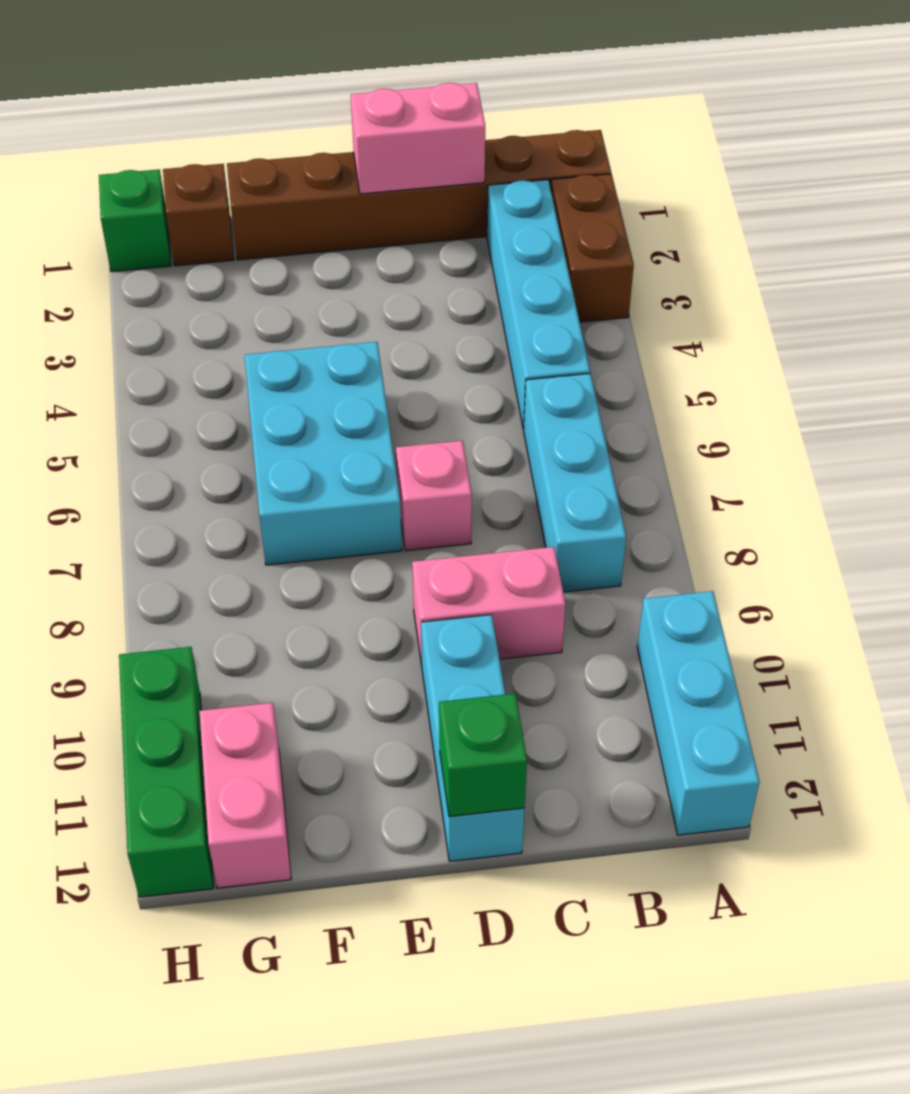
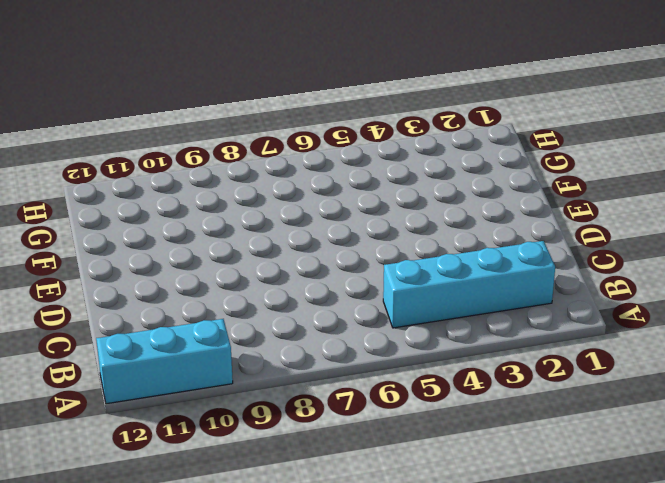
none -> brown brick A1:F1 level 1
none -> brown brick A2:A3 level 1
none -> cyan brick B6:B8 level 1

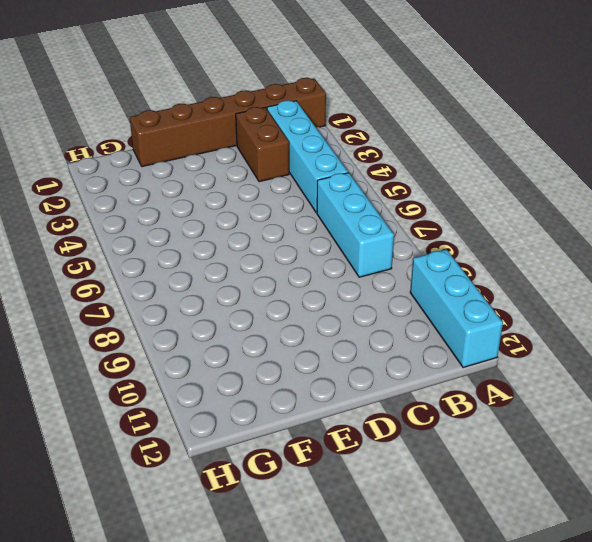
brown brick C2:C3 level 1 -> brown brick A2:A3 level 1
none -> pink brick C9:D9 level 1
none -> pink brick D7 level 1
none -> cyan brick D10:D12 level 1

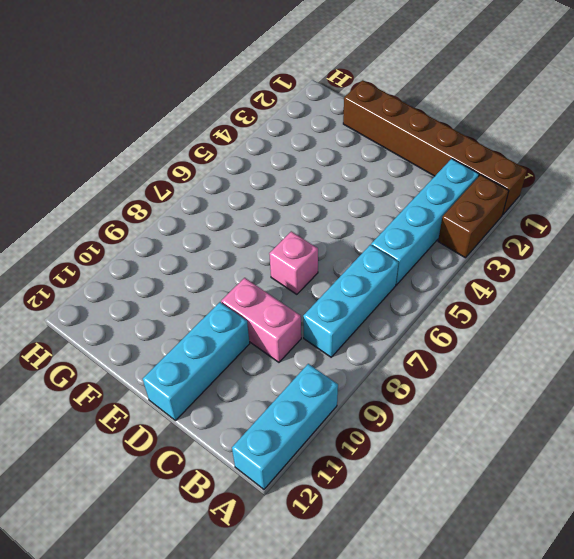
none -> cyan brick E5:F7 level 1
none -> brown brick G1 level 1
none -> pink brick G11:G12 level 1

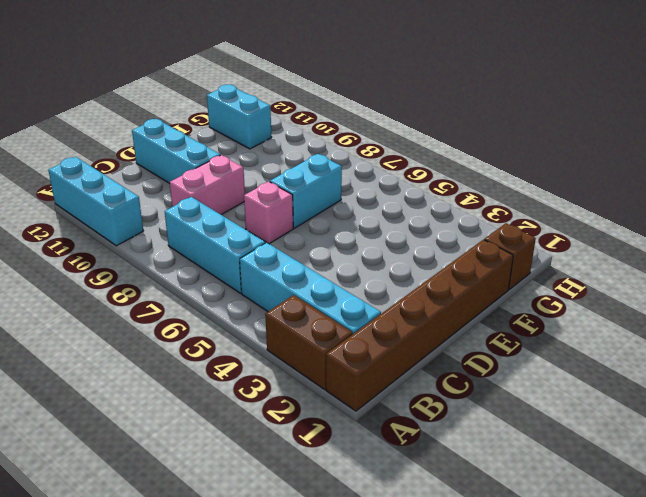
cyan brick E7:F7 level 1 -> cyan brick E5:F7 level 1
cyan brick G11:G12 level 1 -> pink brick G11:G12 level 1
none -> green brick H1 level 1
none -> green brick H10:H12 level 1
none -> pink brick C1:D1 level 2

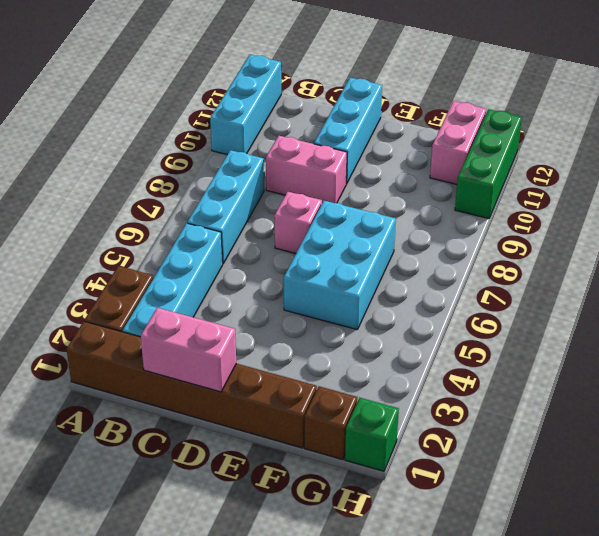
none -> green brick D12 level 2

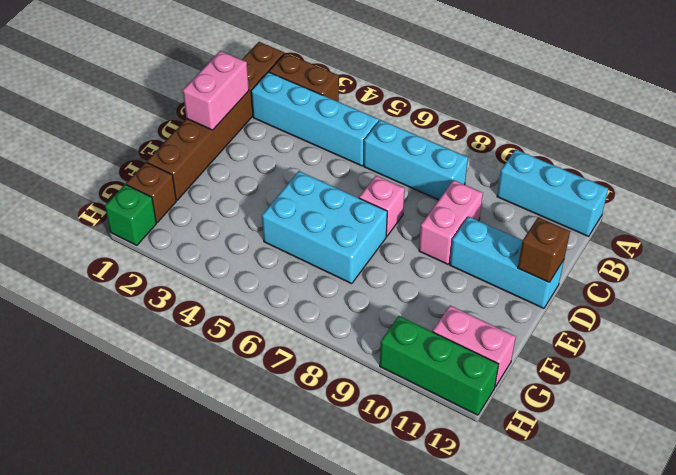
brown brick D12 level 2 -> green brick D12 level 2

